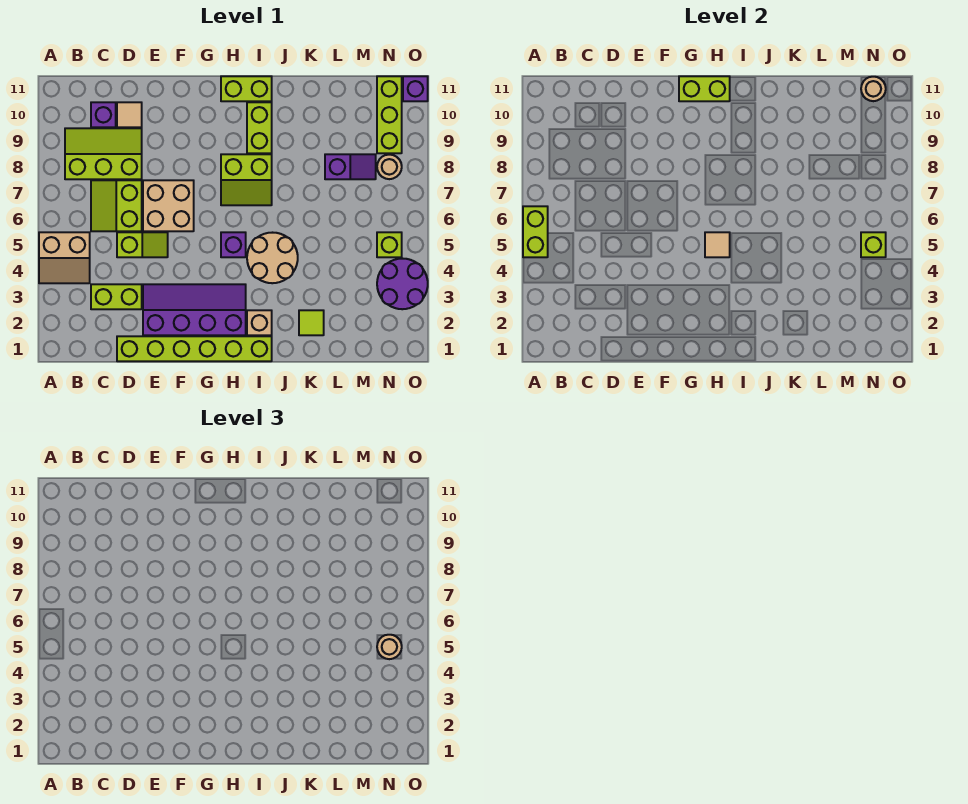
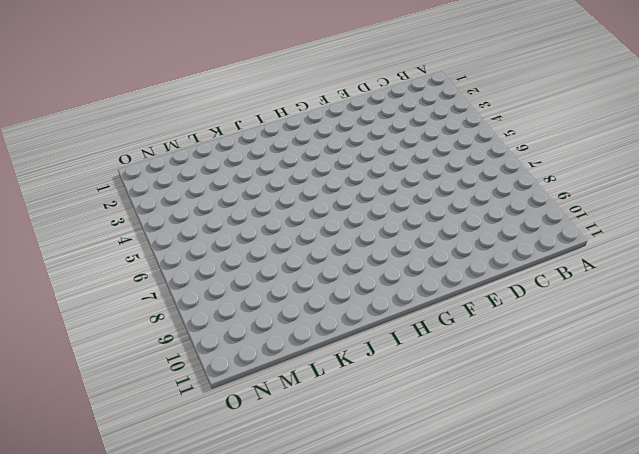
none -> tan slope A4:B5 level 1 top 5
none -> lime slope B8:D9 level 1 top 8
none -> lime brick C3:D3 level 1

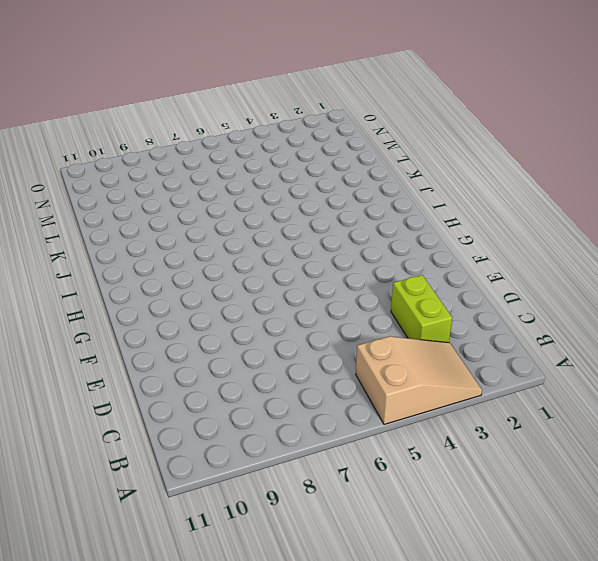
tan slope A3:B5 level 1 top 5 -> tan slope A4:B5 level 1 top 5
none -> lime slope B8:D9 level 1 top 8
none -> lime slope C6:D7 level 1 top D
none -> purple brick C10 level 1

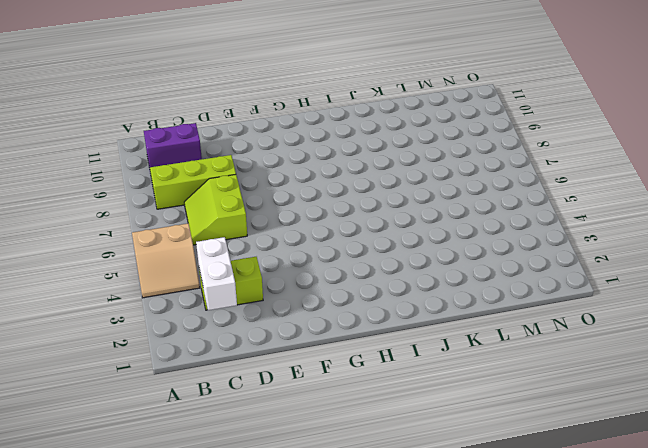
purple brick B10:C10 level 1 -> purple brick C10 level 1
white brick C2:C3 level 2 -> none
none -> lime brick D1:I1 level 1
none -> lime slope D5:E5 level 1 top D
none -> tan tile D10 level 1

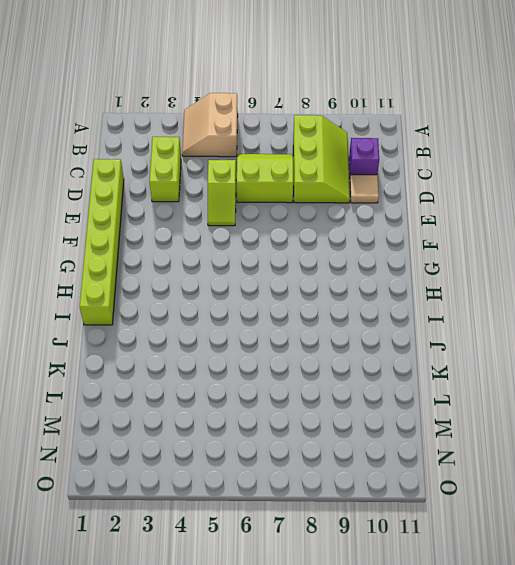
none -> purple slope E2:H3 level 1 top 2
none -> tan brick E6:F7 level 1
none -> purple brick H5 level 1

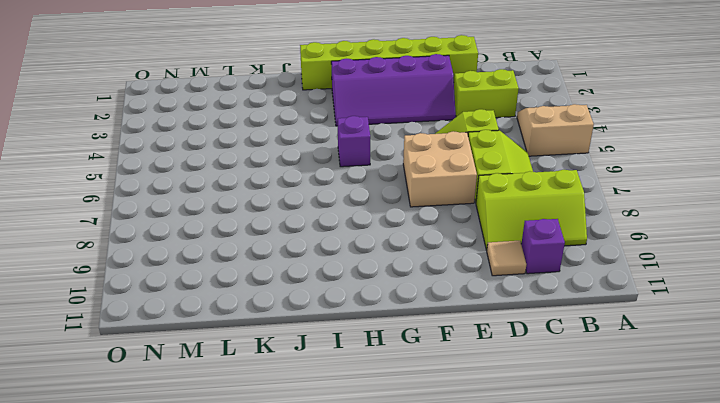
none -> lime slope H7:I8 level 1 top 8
none -> lime brick H11:I11 level 1
none -> tan brick I2 level 1

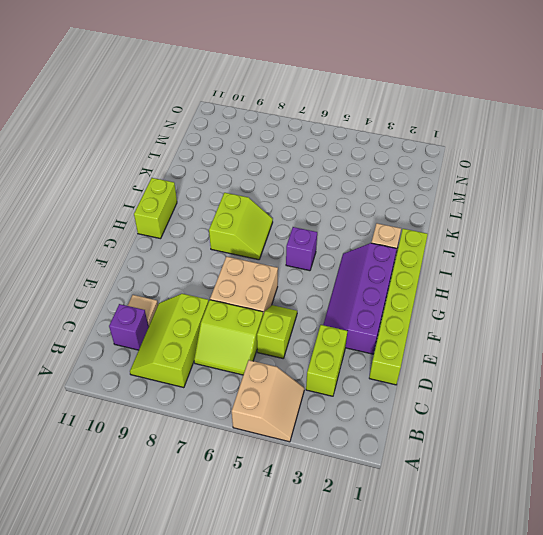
none -> tan round brick I4:J5 level 1
none -> lime brick I9:I10 level 1
none -> lime tile K2 level 1

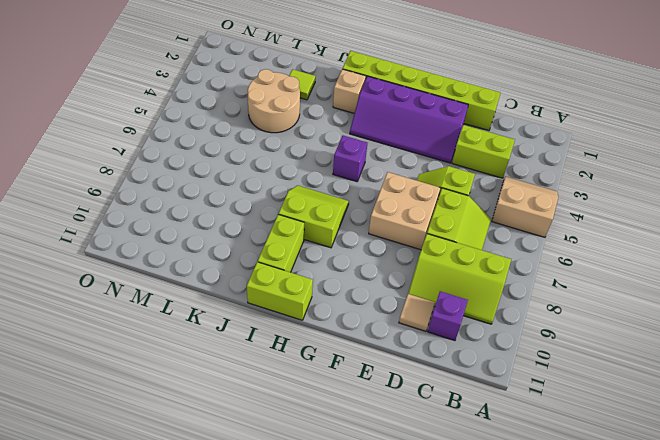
tan round brick K3:L4 level 1 -> tan round brick I4:J5 level 1
none -> purple slope L8:M8 level 1 top L
none -> purple round brick N3:O4 level 1
none -> lime brick N5 level 1

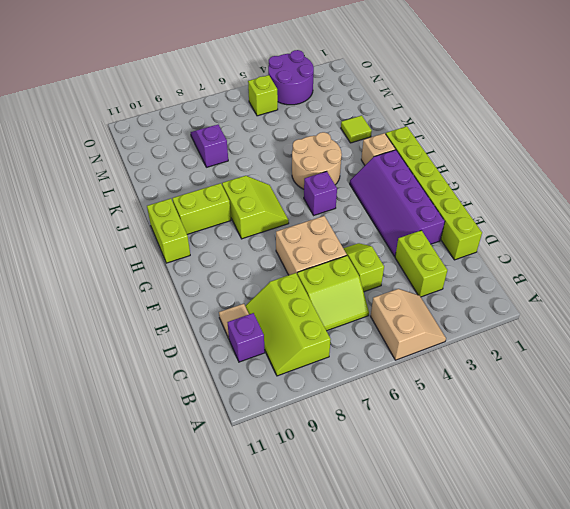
none -> tan round brick N8 level 1
none -> lime brick N9:N11 level 1
none -> purple brick O11 level 1

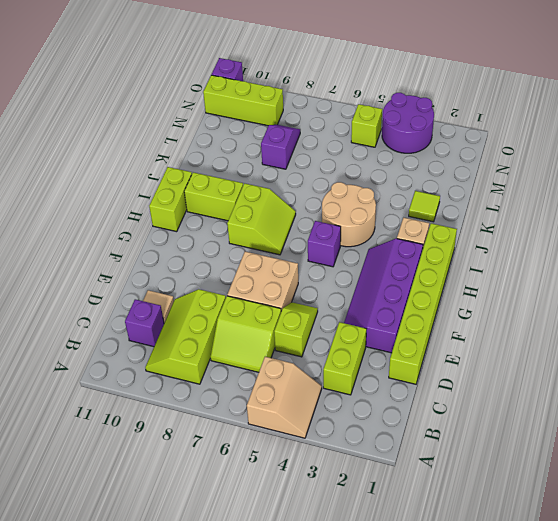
none -> tan round brick N8 level 1
none -> lime brick A5:A6 level 2
none -> lime brick G11:H11 level 2

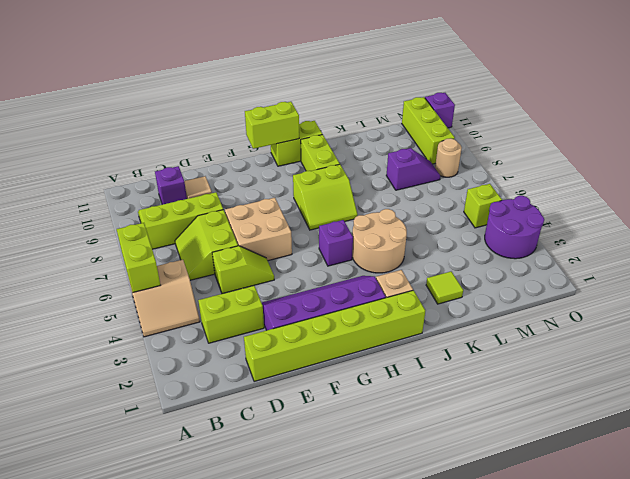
none -> tan tile H5 level 2
none -> lime brick N5 level 2
none -> tan round brick N11 level 2

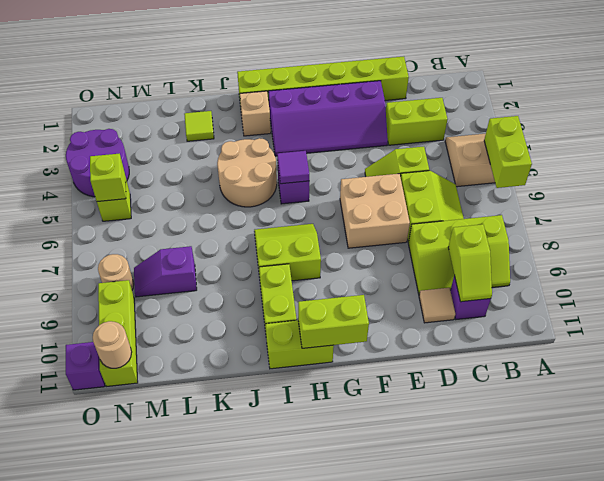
lime slope C9:C10 level 2 top 9 -> none
purple tile H5 level 2 -> tan tile H5 level 2
none -> tan round brick N5 level 3

